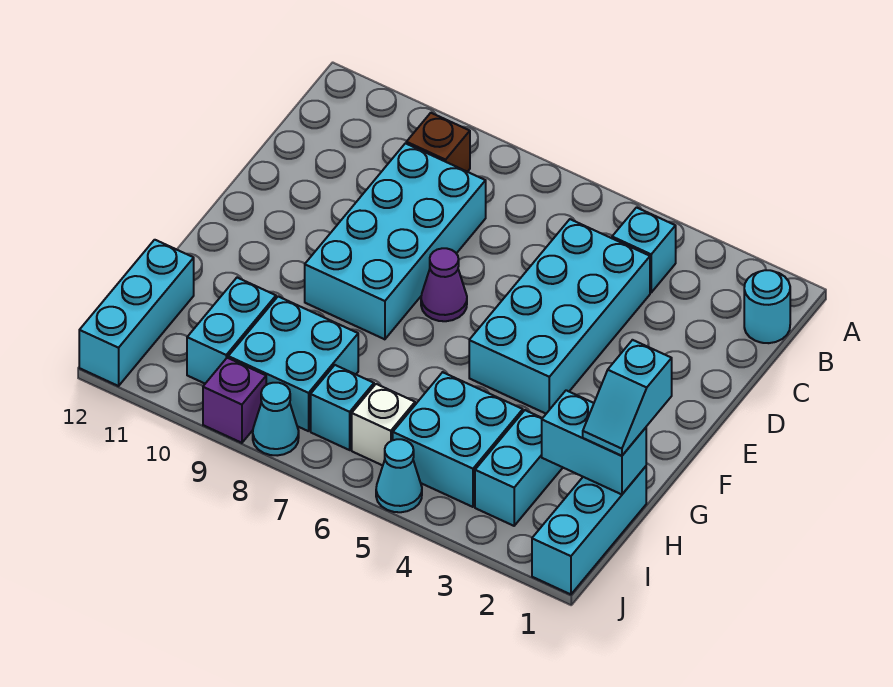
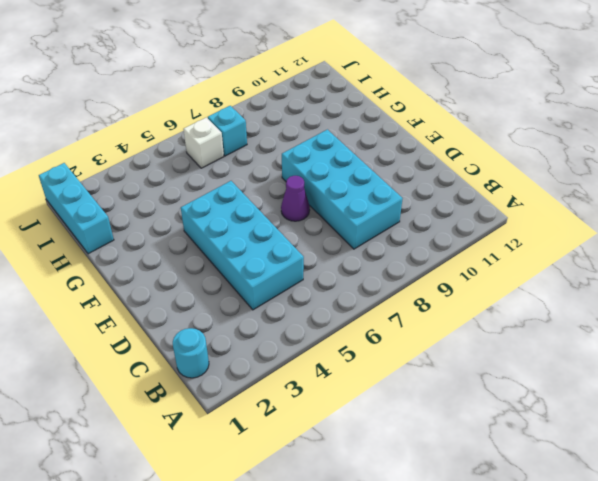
none -> cyan brick B4 level 1
none -> brown brick B9 level 1
none -> cyan brick H3:I3 level 1

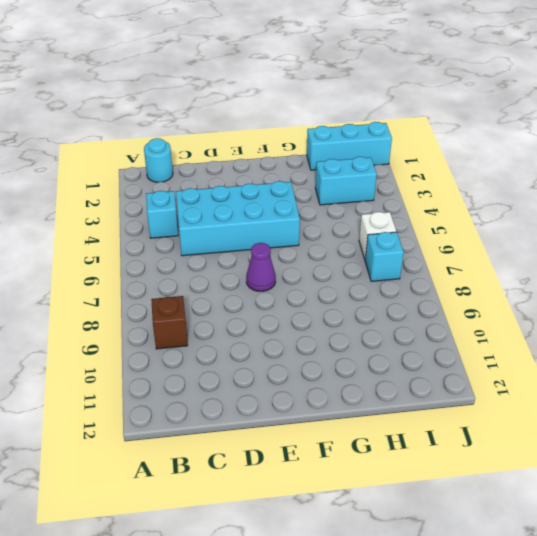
none -> cyan brick C8:F9 level 1
none -> cyan brick H4:I5 level 1
none -> cyan brick H8:I9 level 1

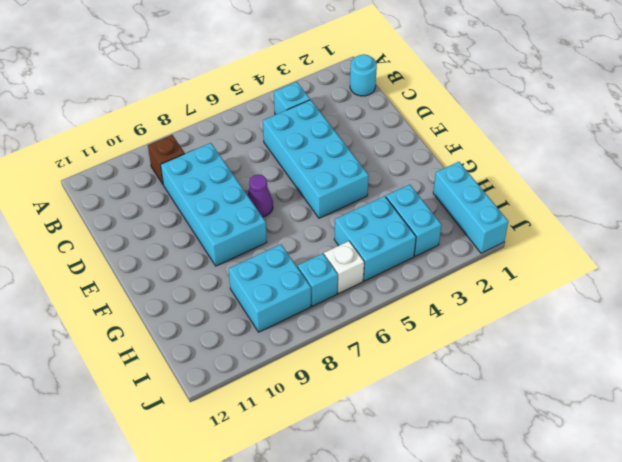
none -> cyan brick H10:I10 level 1
none -> cyan brick H12:J12 level 1
none -> cyan cone J5 level 1

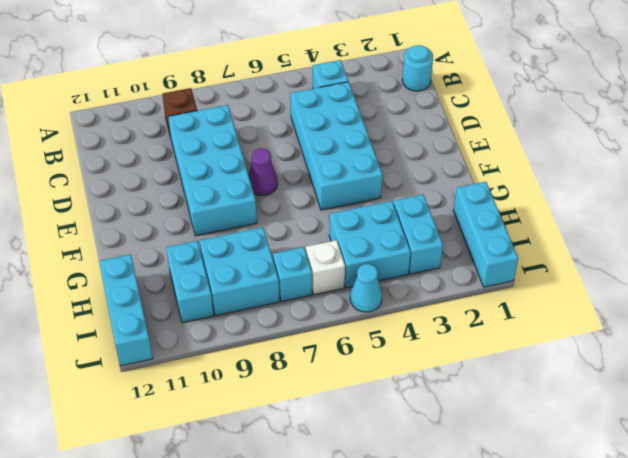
none -> cyan cone J8 level 1
none -> purple brick J9 level 1
none -> cyan brick H1:H2 level 2

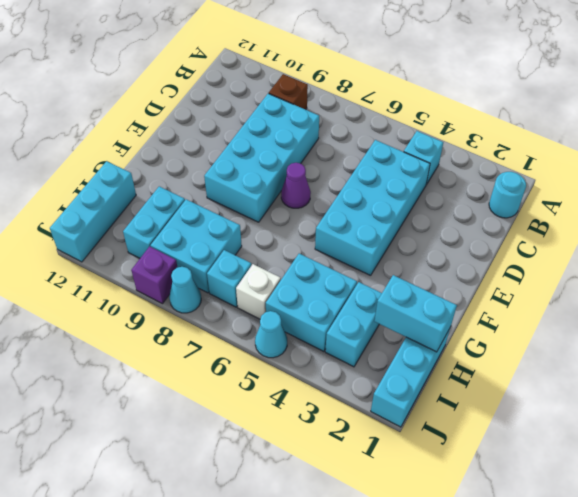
none -> cyan slope G1:H1 level 3 top G

